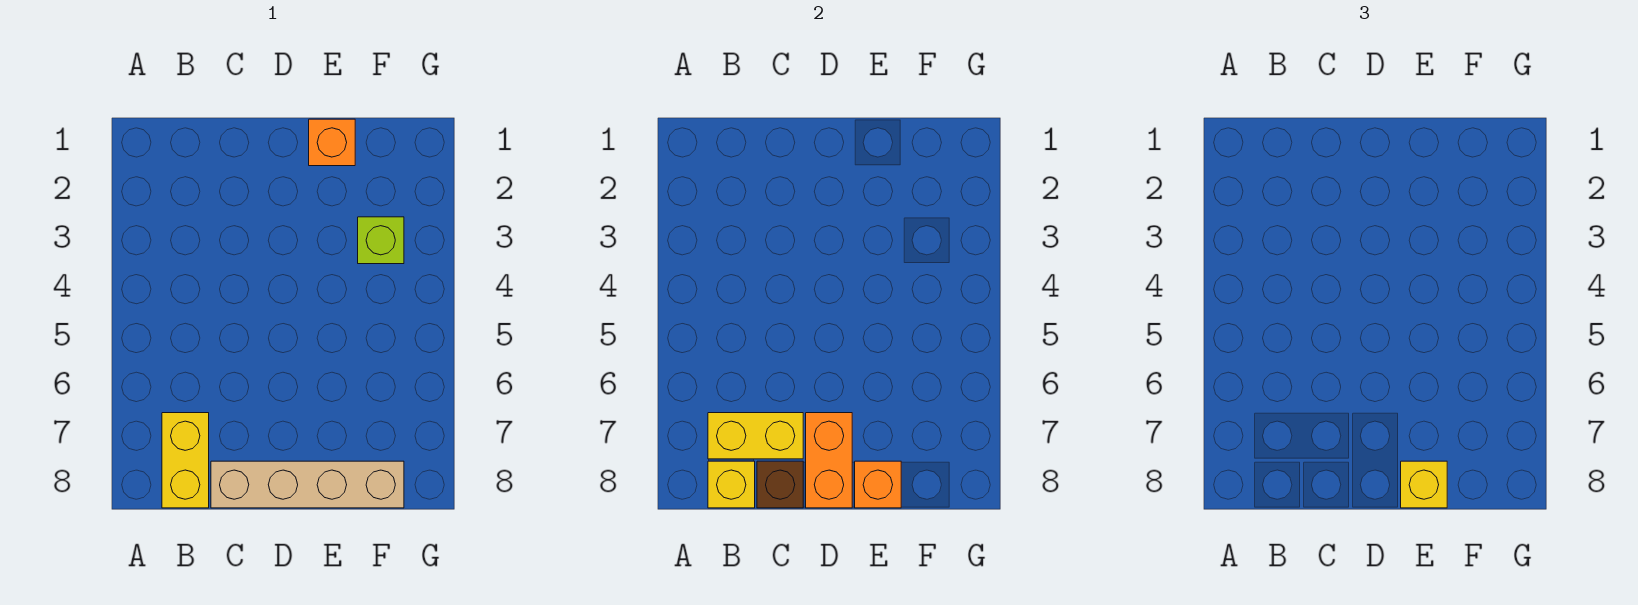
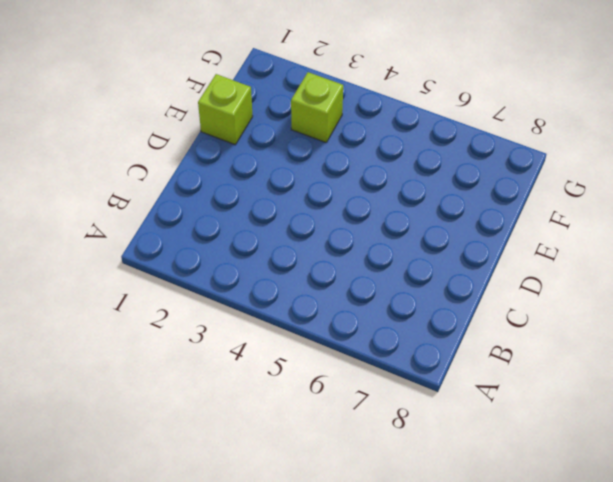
lime brick E1 level 1 -> orange brick E1 level 1
none -> yellow brick B7:B8 level 1
none -> tan brick C8:F8 level 1

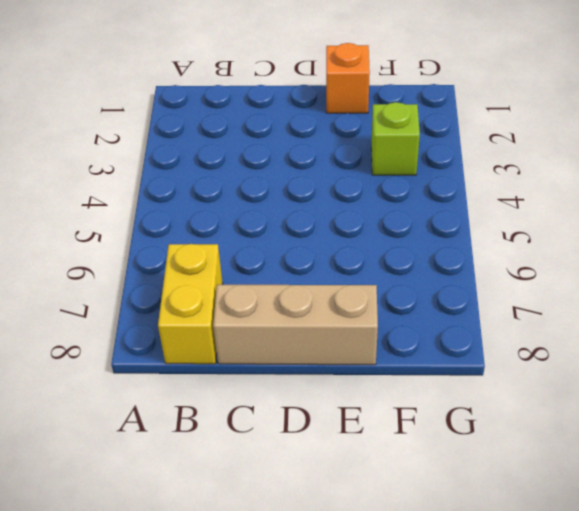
tan brick C8:E8 level 1 -> tan brick C8:F8 level 1
none -> yellow brick B7:C7 level 2
none -> yellow brick B8 level 2

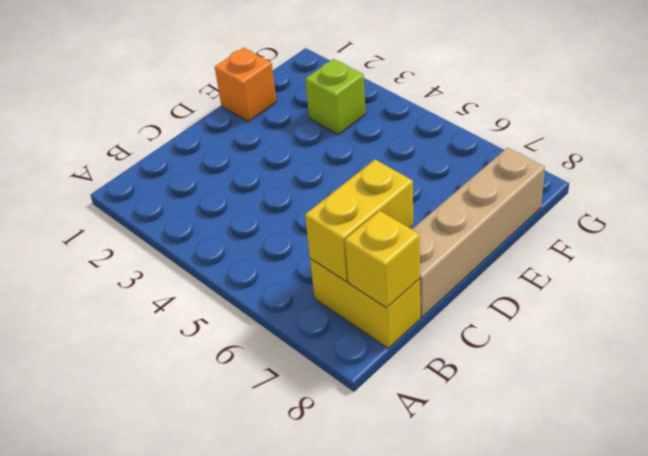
none -> brown brick C8 level 2
none -> orange brick D7:D8 level 2

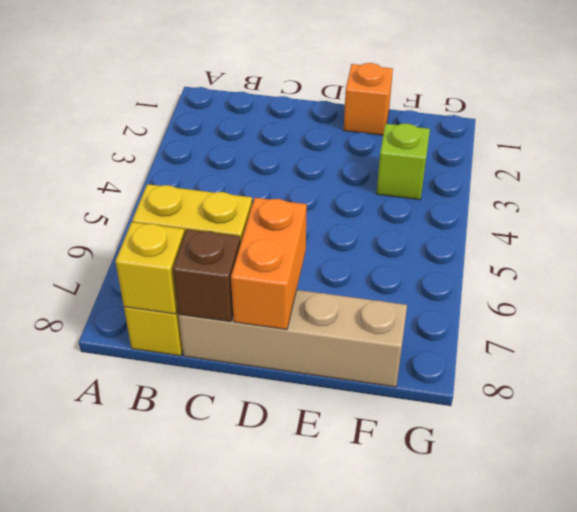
none -> orange brick E8 level 2
none -> yellow brick E8 level 3

